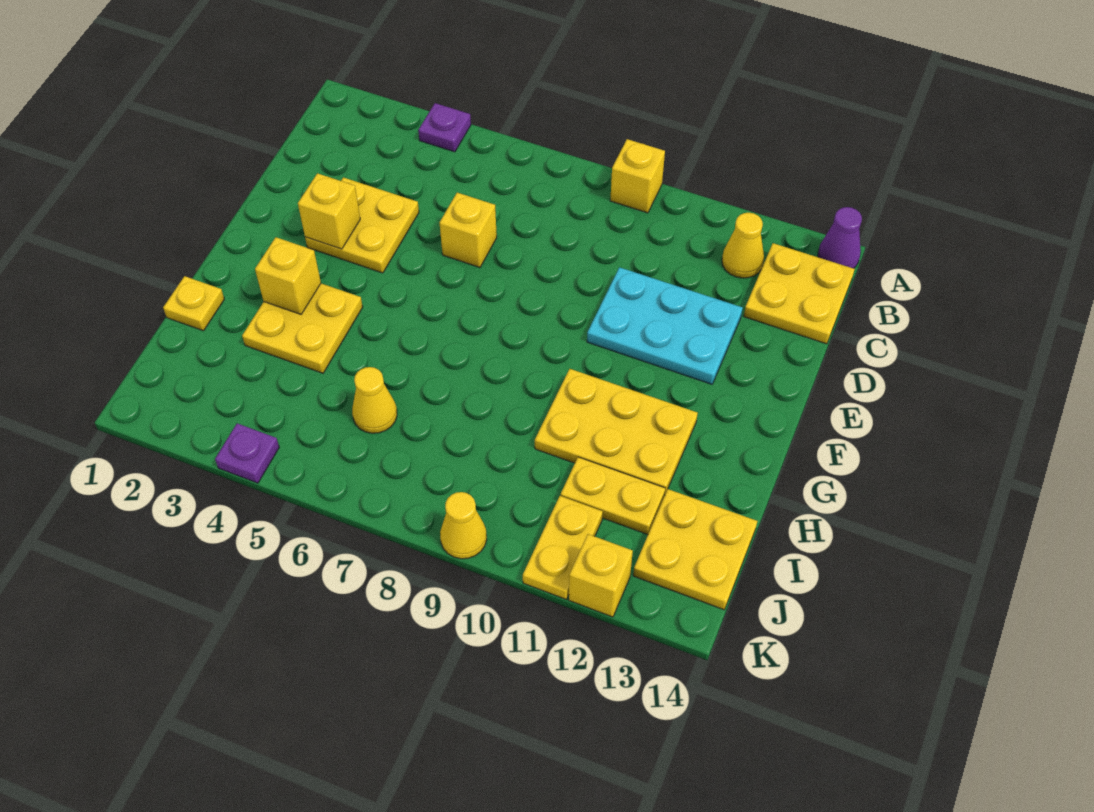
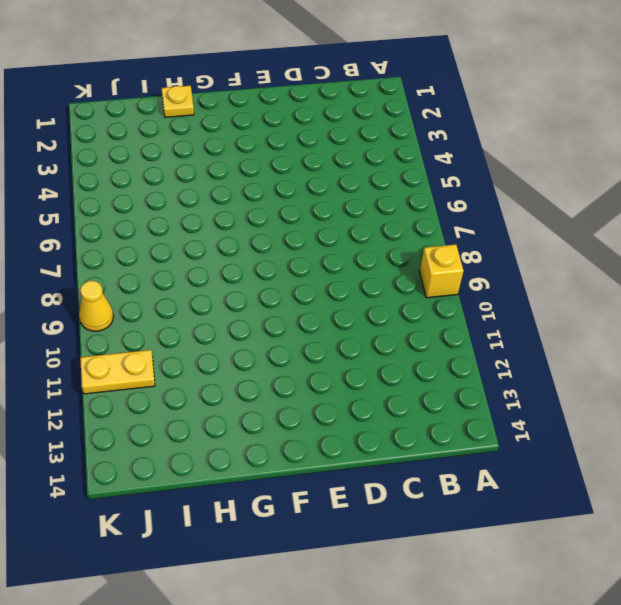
none -> purple plate A4 level 1
none -> purple cone A14 level 1
none -> yellow cone B12 level 1

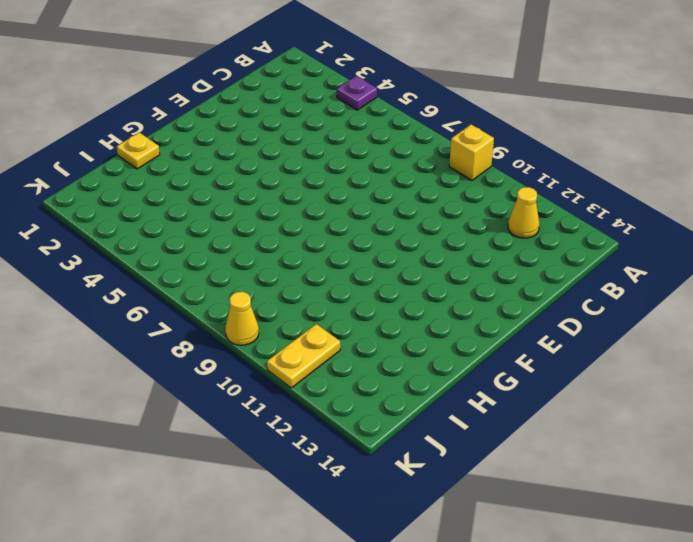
none -> purple cone A14 level 1
none -> yellow plate B13:C14 level 1
none -> yellow plate D3:E4 level 1

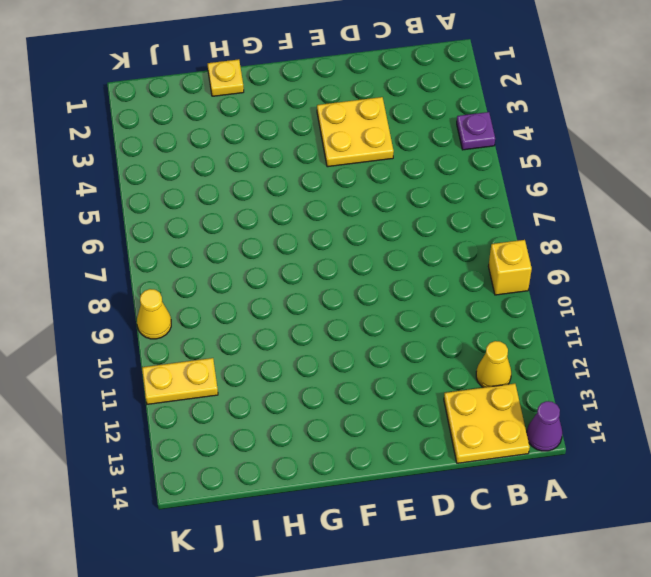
none -> yellow brick D6 level 1
none -> cyan plate D10:E12 level 1
none -> yellow plate G3:H4 level 1

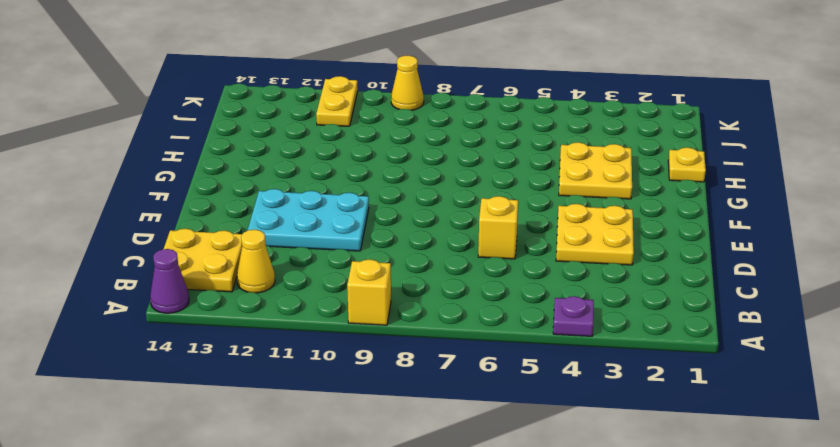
none -> yellow plate G10:H12 level 1
none -> yellow cone I6 level 1
none -> yellow plate I11:I12 level 1

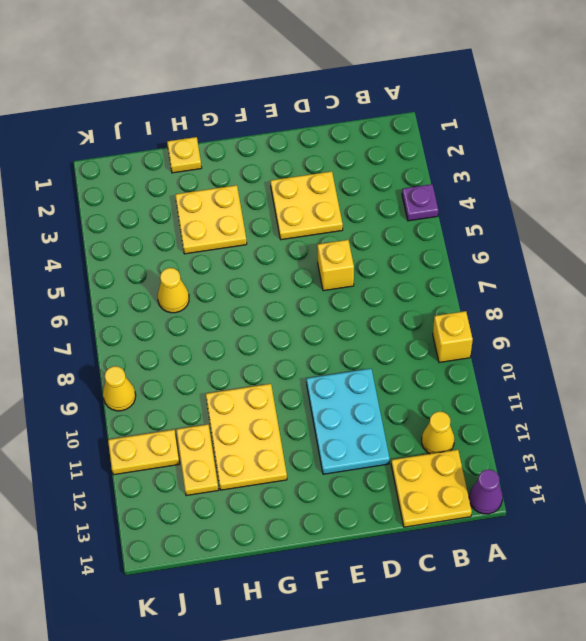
none -> yellow plate I13:J14 level 1
none -> purple plate K4 level 1
none -> yellow brick K12 level 1

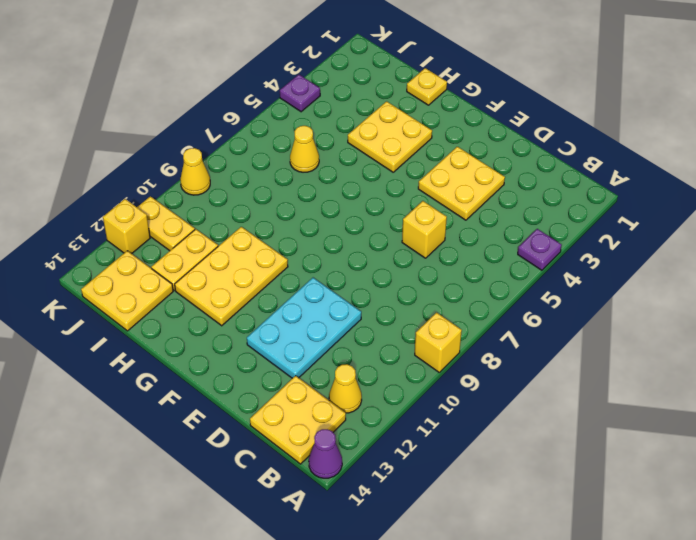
none -> yellow brick E3 level 2
none -> yellow brick G3 level 2

